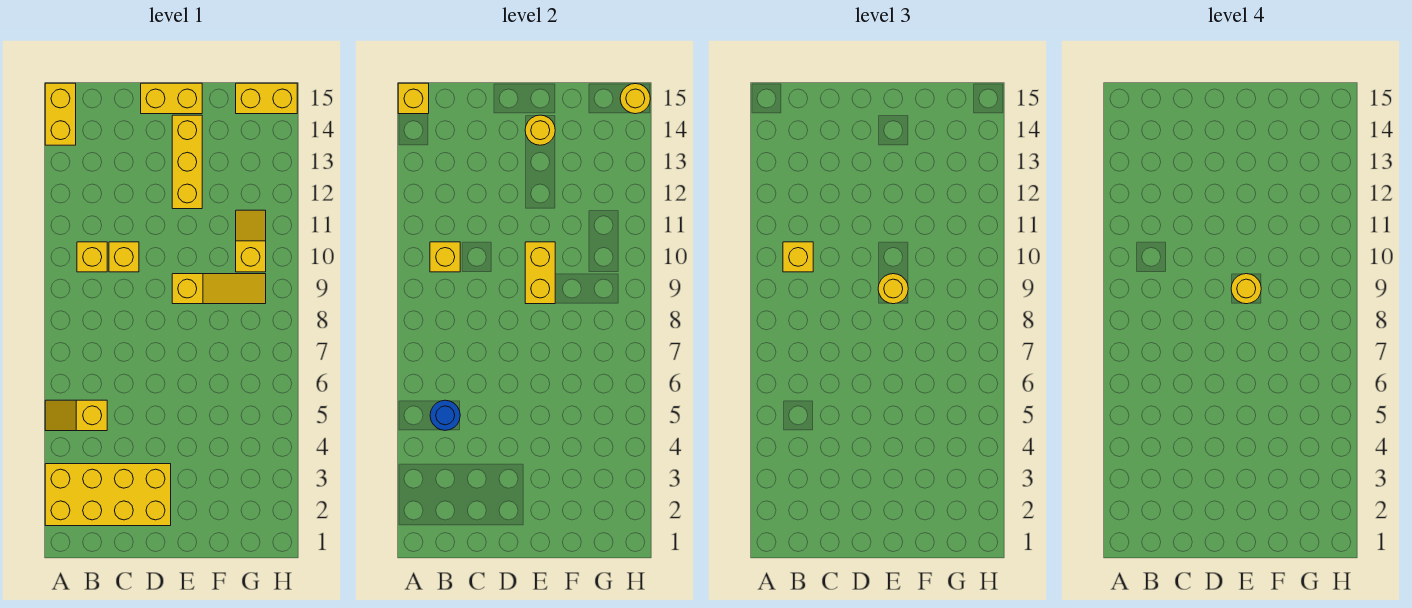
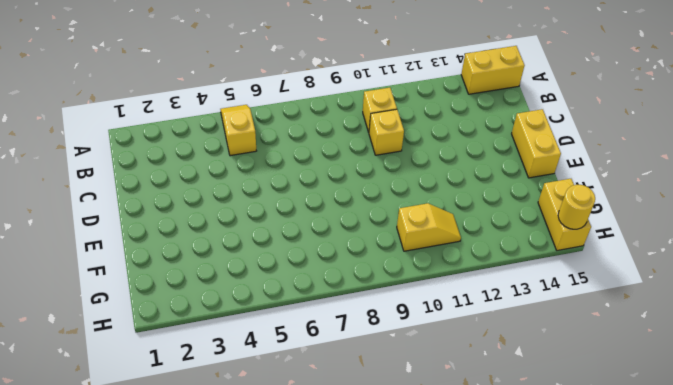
none -> yellow brick A2:D3 level 1
none -> yellow slope E9:G9 level 1 top E
none -> yellow brick E12:E14 level 1

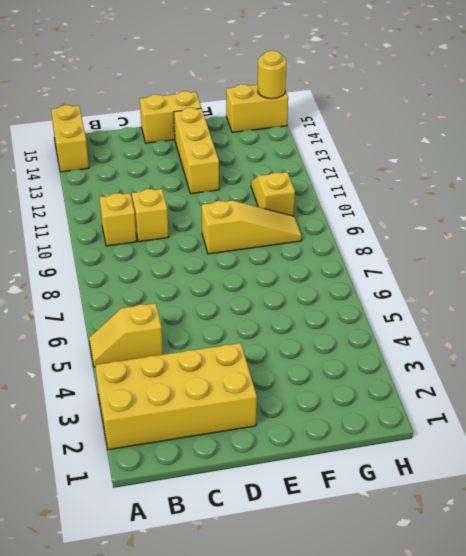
none -> yellow brick A15 level 2
none -> blue round brick B5 level 2
none -> yellow brick B10 level 2

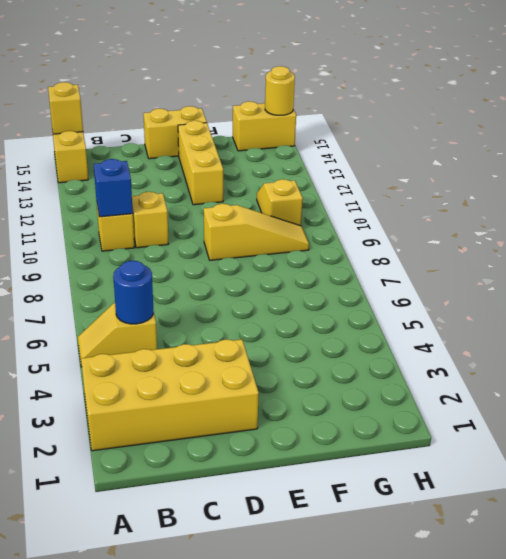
blue brick B10 level 2 -> yellow brick B10 level 2
none -> yellow brick E9:E10 level 2
none -> yellow round brick E14 level 2
none -> yellow brick B10 level 3

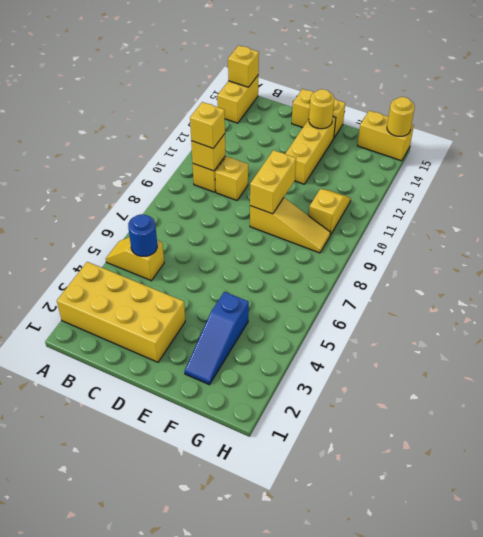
blue slope F2:F4 level 1 top 4 -> none
none -> yellow round brick E9 level 3
none -> yellow round brick E9 level 4

